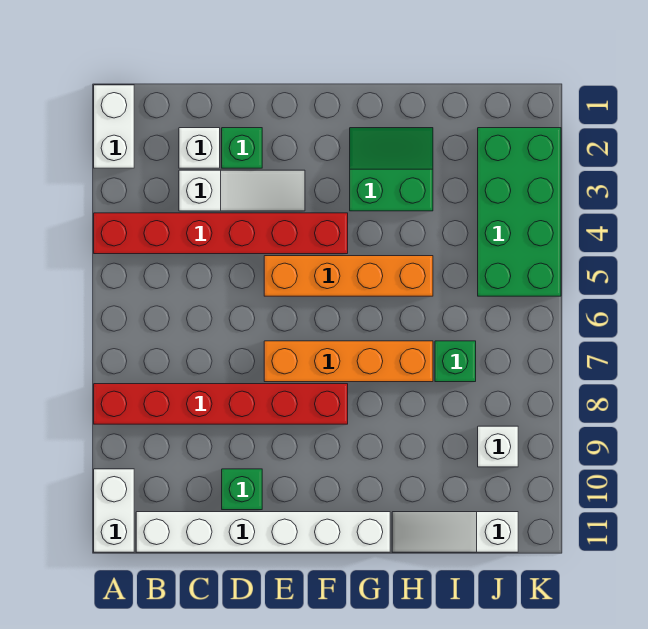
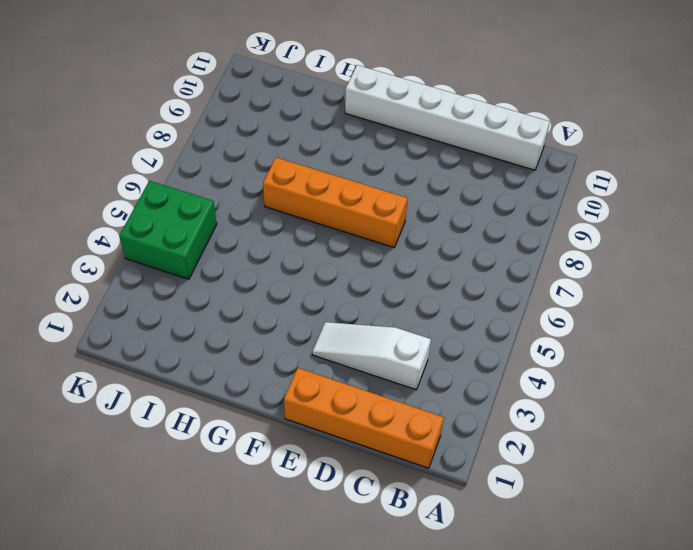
orange brick B1:E1 level 1 -> orange brick E5:H5 level 1
green brick J4:K5 level 1 -> green brick J2:K5 level 1
none -> white brick A1:A2 level 1
none -> red brick A4:F4 level 1
none -> red brick A8:F8 level 1

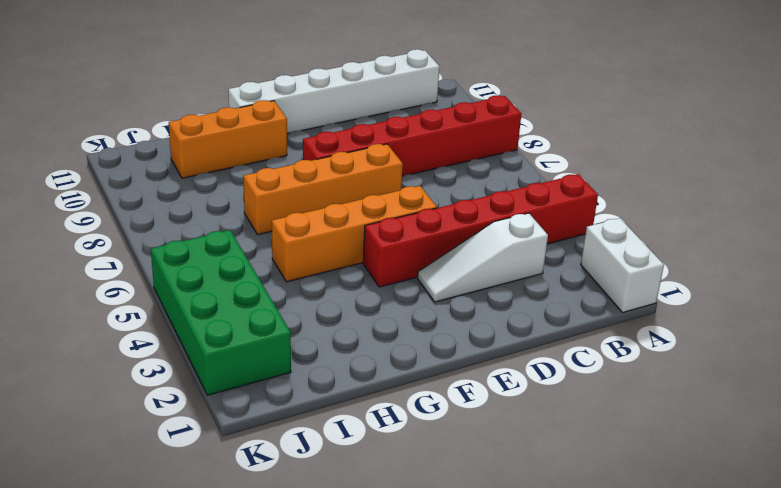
orange brick G10:I10 level 1 -> none
none -> white brick A10:A11 level 1
none -> white brick C2 level 1
none -> green brick D2 level 1

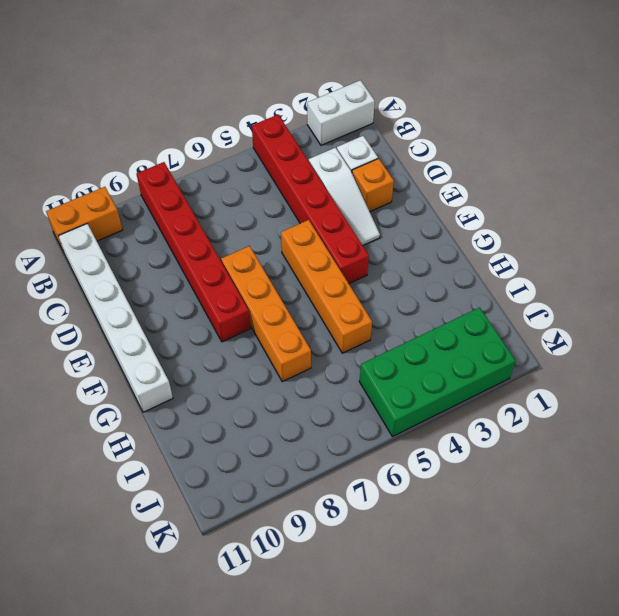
orange brick A10:A11 level 1 -> white brick A10:A11 level 1
orange brick D2 level 1 -> green brick D2 level 1
none -> green brick D10 level 1
none -> green slope G2:H3 level 1 top 3
none -> white slope H11:J11 level 1 top J

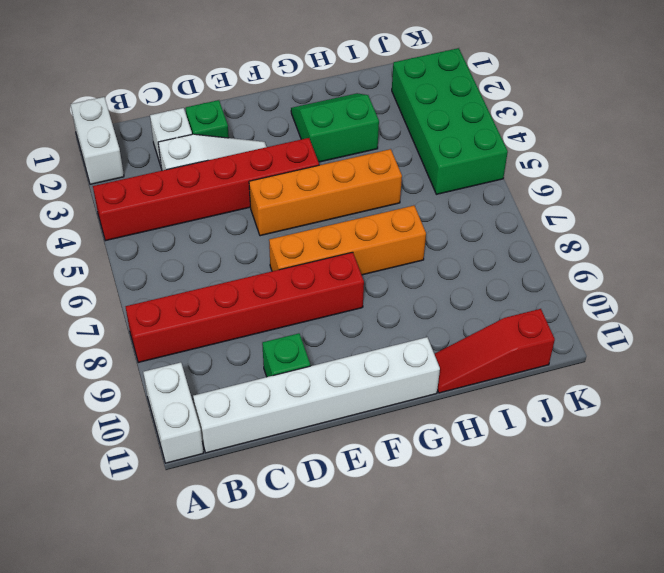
red slope H11:J11 level 1 top J -> white slope H11:J11 level 1 top J
none -> green brick I7 level 1
none -> white brick J9 level 1

